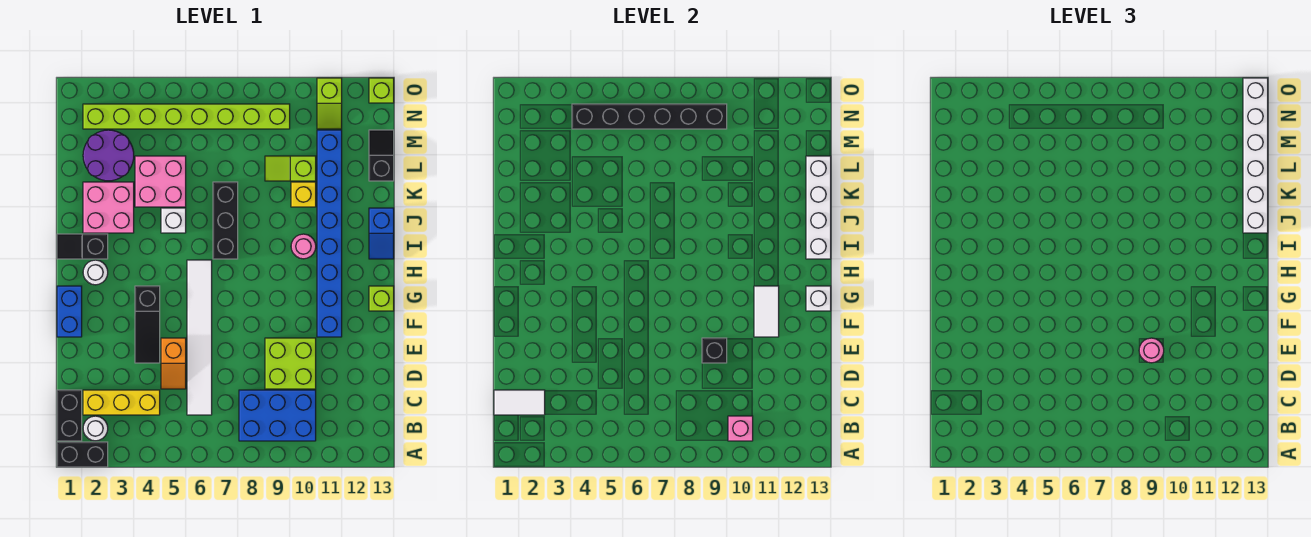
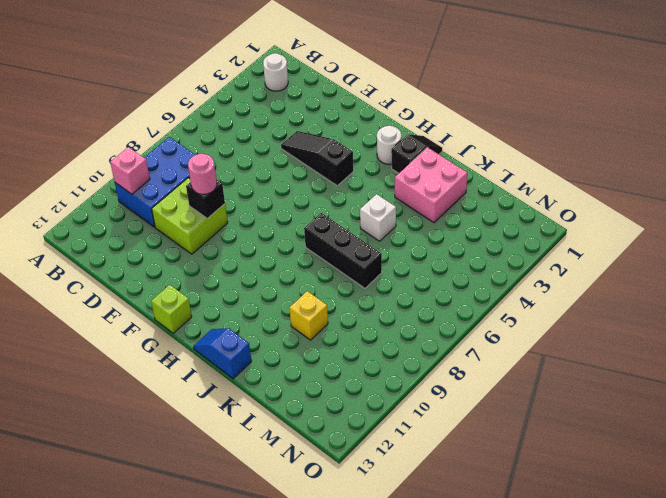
none -> black brick A1:A2 level 1
none -> black brick B1:C1 level 1
none -> yellow brick C2:C4 level 1
none -> white tile C6:H6 level 1

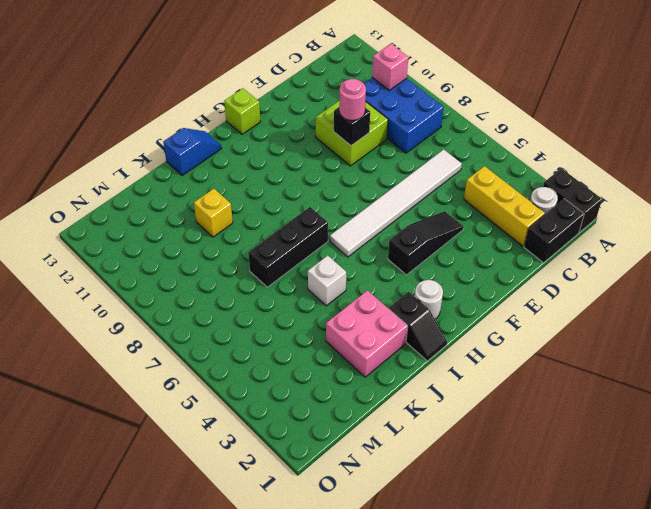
none -> orange slope D5:E5 level 1 top E
none -> blue brick F1:G1 level 1
none -> blue brick F11:M11 level 1
none -> pink round brick I10 level 1

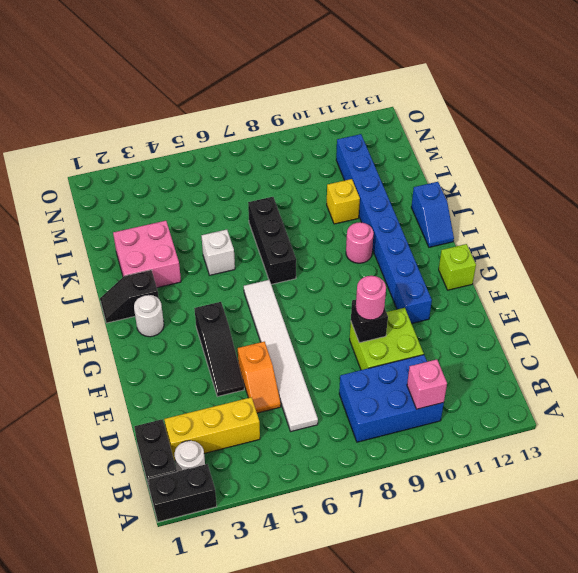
none -> blue brick F1:G1 level 1
none -> pink brick K4:L5 level 1
none -> purple round brick L2:M3 level 1
none -> lime slope L9:L10 level 1 top 10

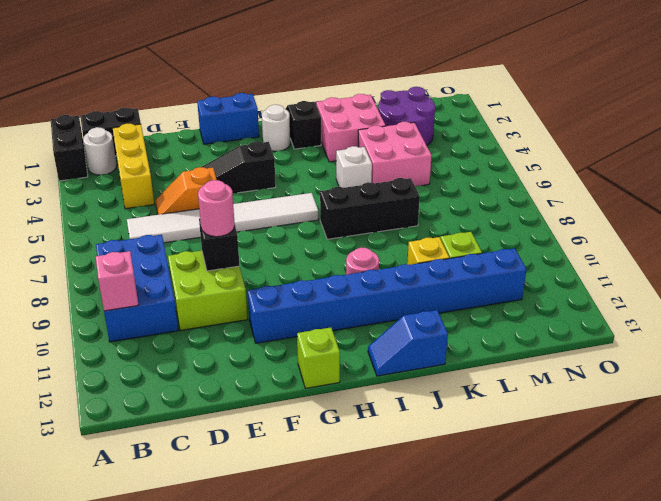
none -> black slope L13:M13 level 1 top L
none -> lime brick N2:N9 level 1
none -> lime slope N11:O11 level 1 top O
none -> lime brick O13 level 1

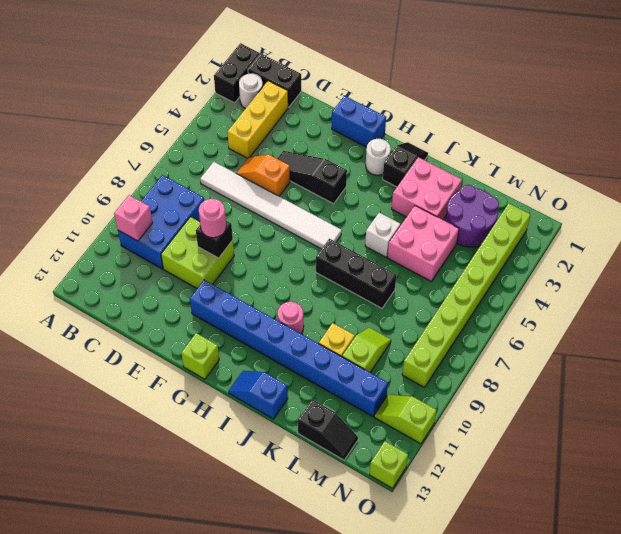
none -> white tile C1:C2 level 2
none -> white tile F11:G11 level 2
none -> white brick G13 level 2
none -> white brick I13:L13 level 2

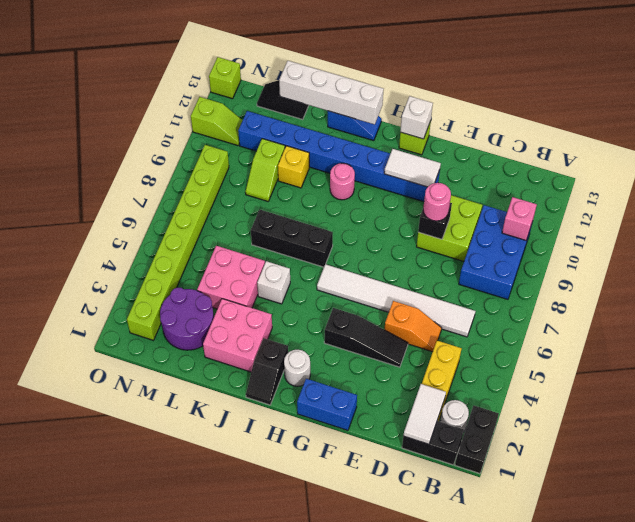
none -> black brick N4:N9 level 2
none -> white brick J13:O13 level 3

